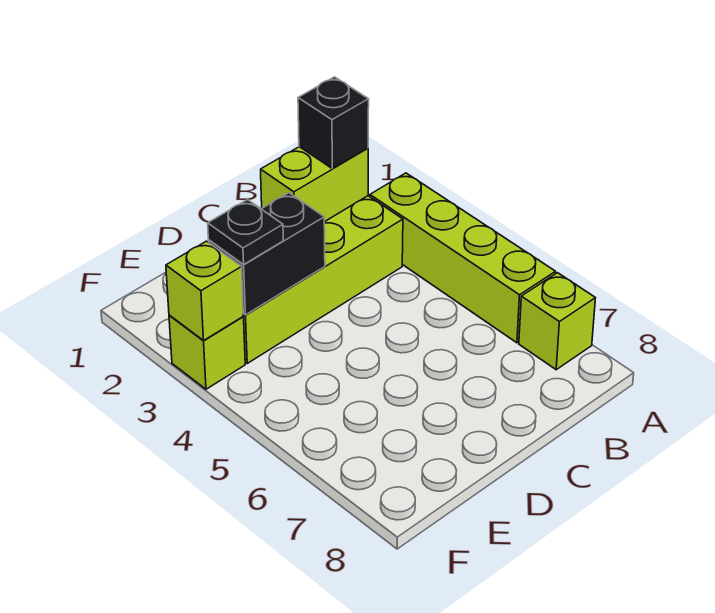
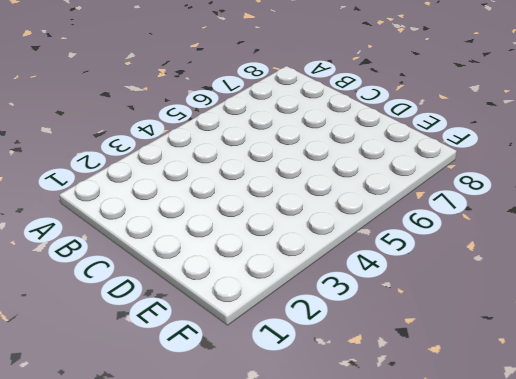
none -> lime brick A1:B1 level 1
none -> lime brick A3:A6 level 1

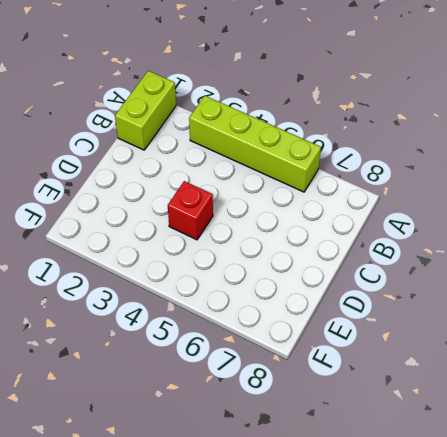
red brick D4 level 1 -> none
none -> lime brick A7 level 1
none -> lime brick B3:E3 level 1

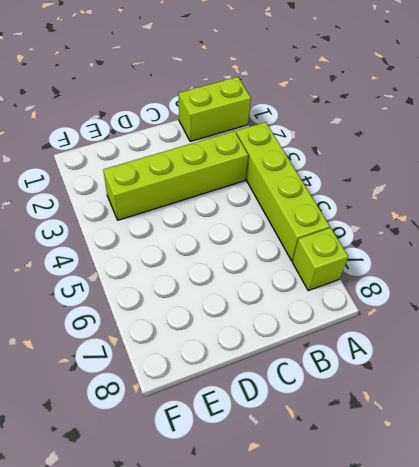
none -> lime brick F3 level 1
none -> black brick A1 level 2

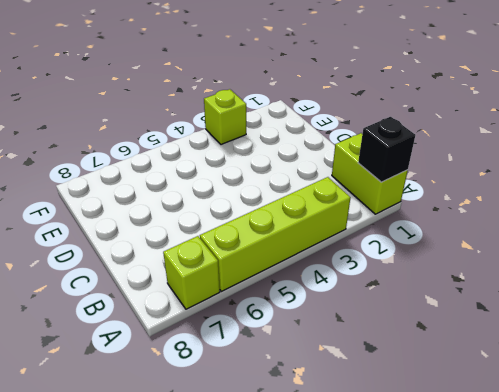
none -> lime brick B3:E3 level 1
none -> black brick D3:E3 level 2

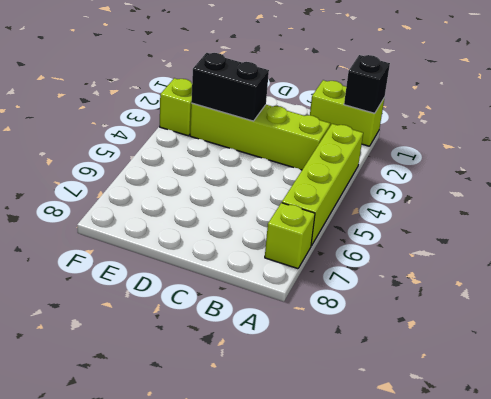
none -> lime brick F3 level 2
none -> black plate E3 level 3

